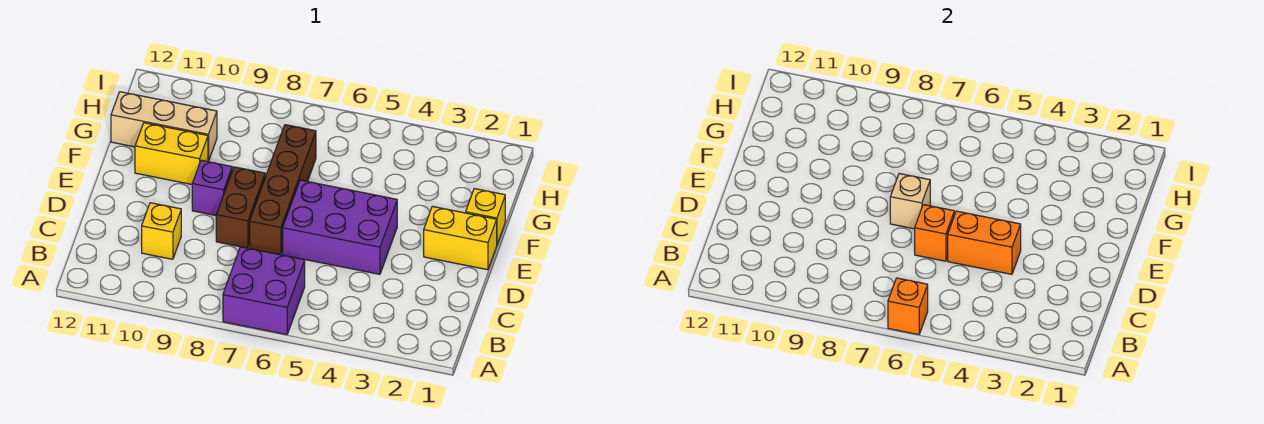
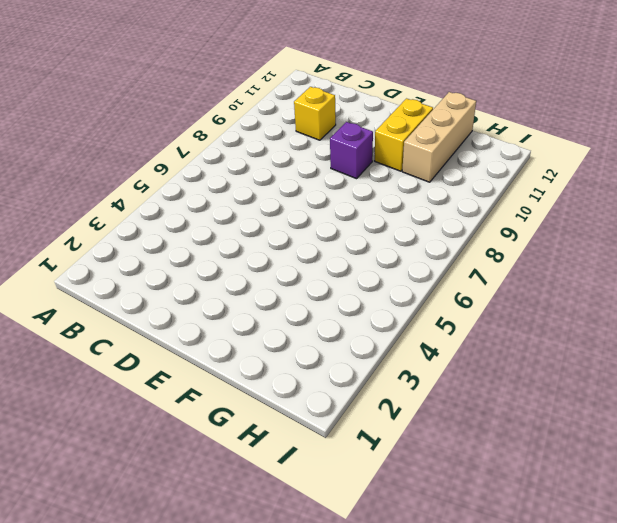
none -> purple brick A6:B7 level 1
none -> purple brick D4:E6 level 1
none -> brown brick D7:G7 level 1

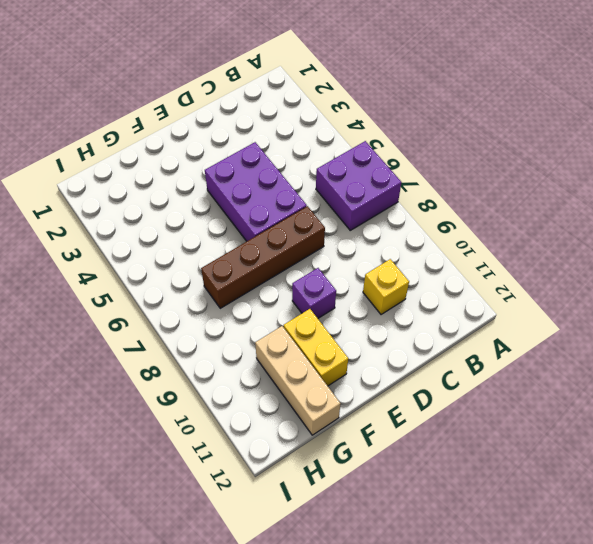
none -> brown brick D8:E8 level 1
none -> yellow brick E1:E2 level 1
none -> yellow brick F1 level 1

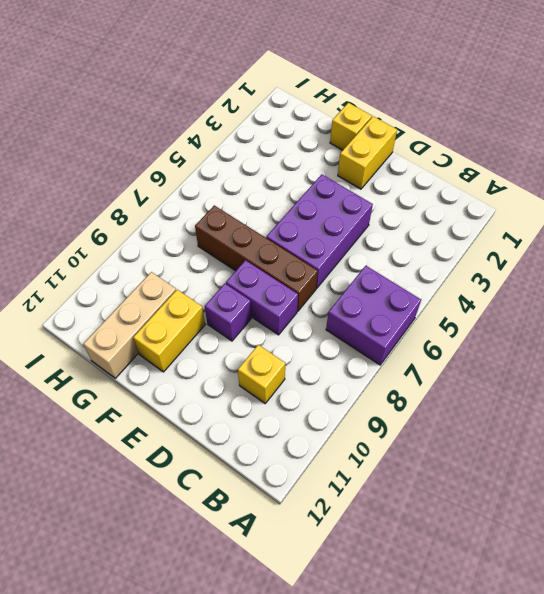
purple brick D8:E8 level 1 -> brown brick D8:E8 level 1
none -> orange brick A6 level 2
none -> orange brick D4:D5 level 2
none -> orange brick D6 level 2

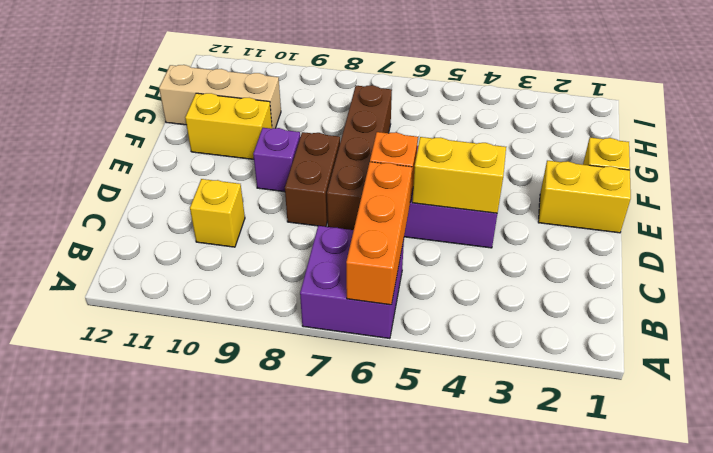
orange brick A6:C6 level 2 -> orange brick A6 level 2
yellow brick D4:D5 level 2 -> orange brick D4:D5 level 2
none -> tan brick E7 level 2

